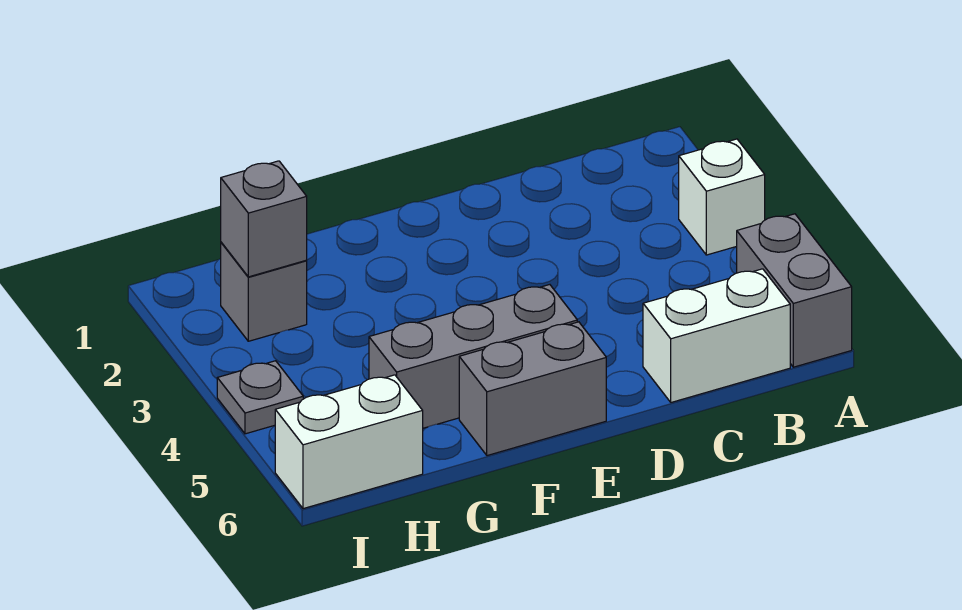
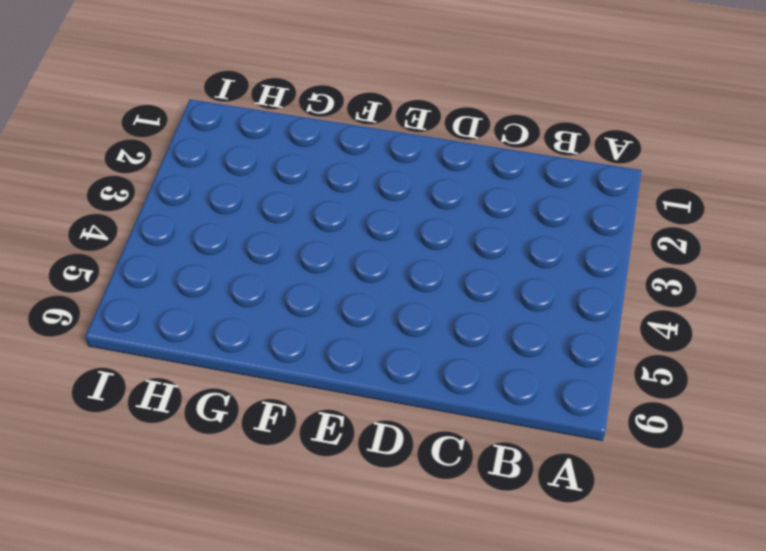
none -> white brick A3 level 1
none -> grey brick A5:A6 level 1

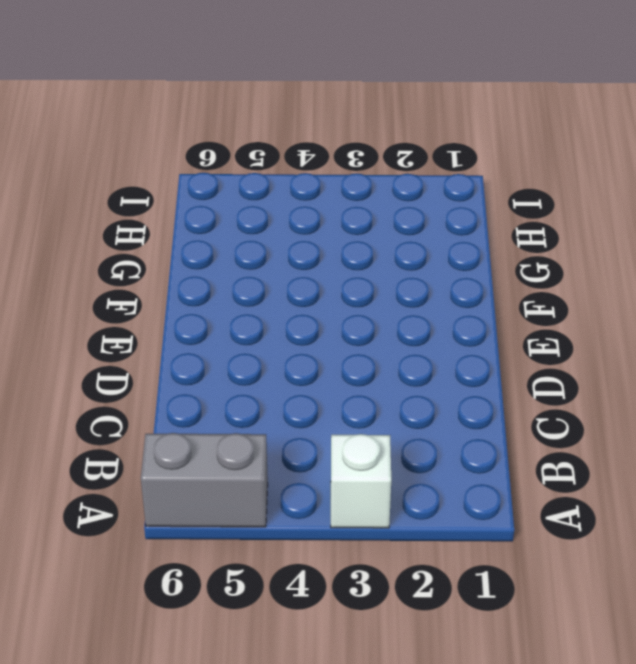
none -> white brick B6:C6 level 1
none -> grey brick E5:G5 level 1

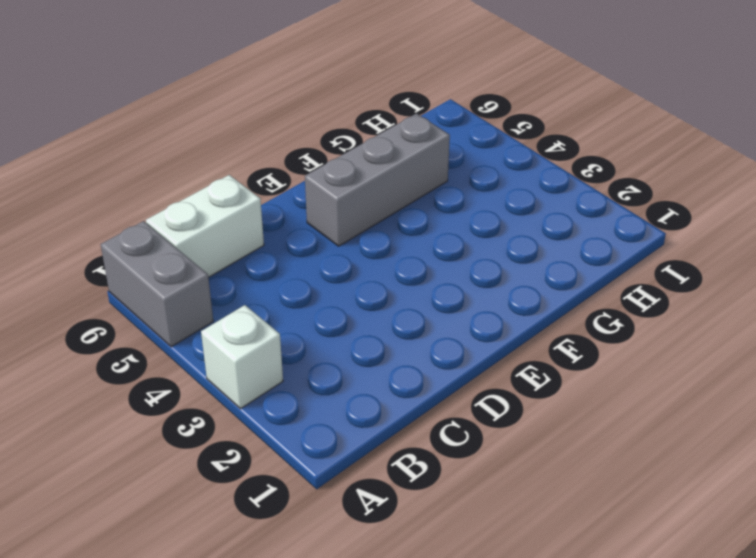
none -> grey brick E6:F6 level 1
none -> grey brick H2 level 1

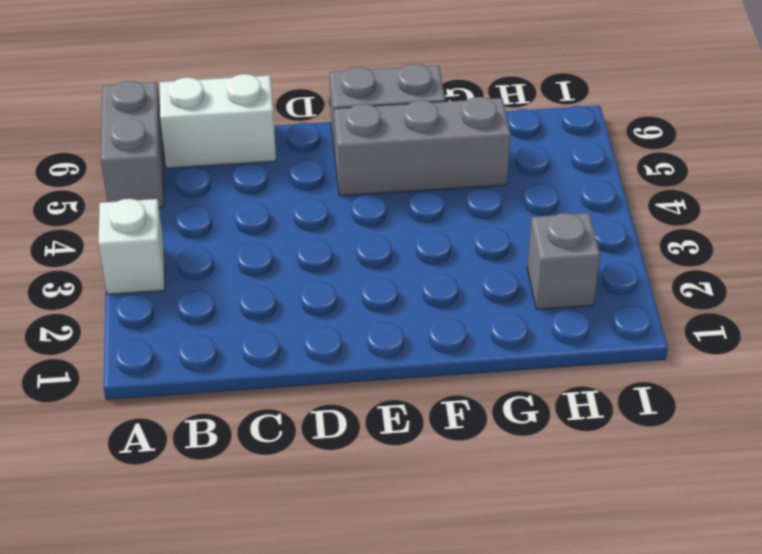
none -> white brick H6:I6 level 1
none -> grey plate I4 level 1

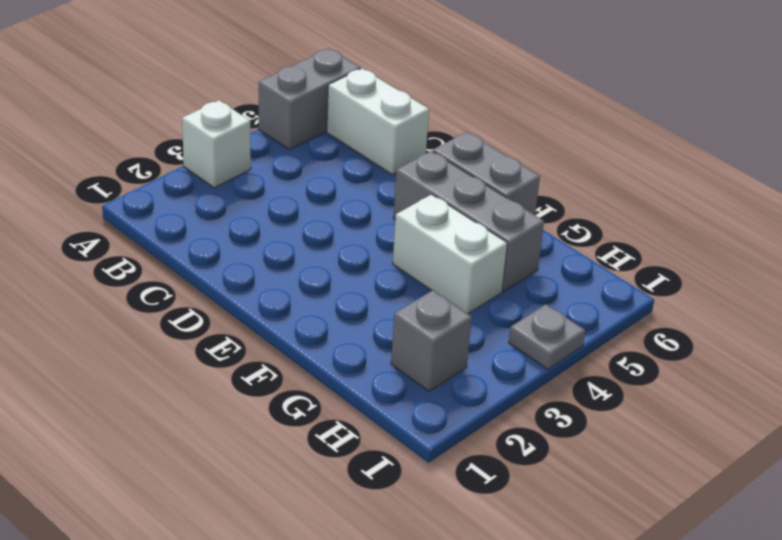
white brick F4:G4 level 1 -> white brick H6:I6 level 1
none -> grey brick H2 level 2

